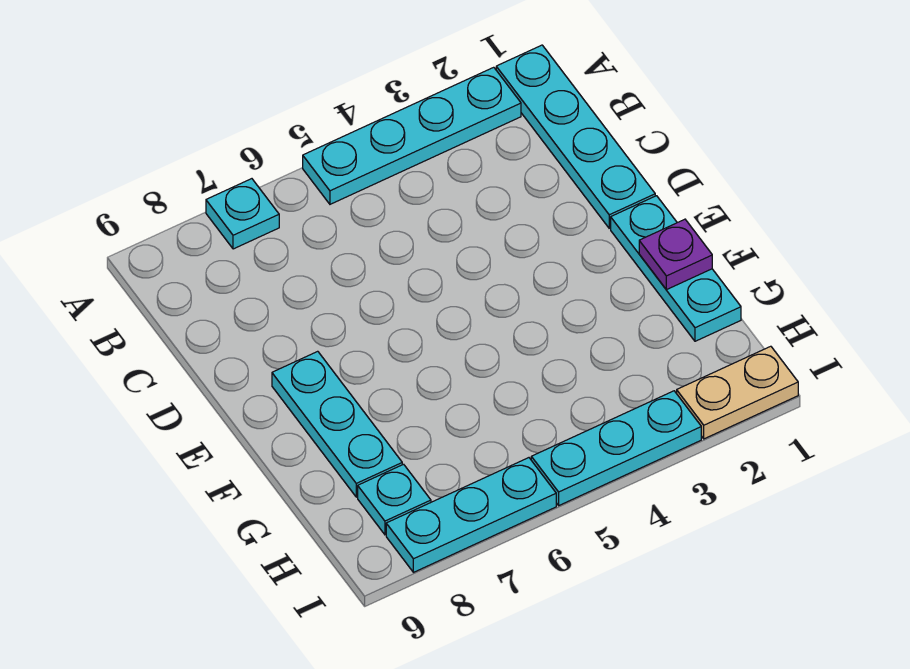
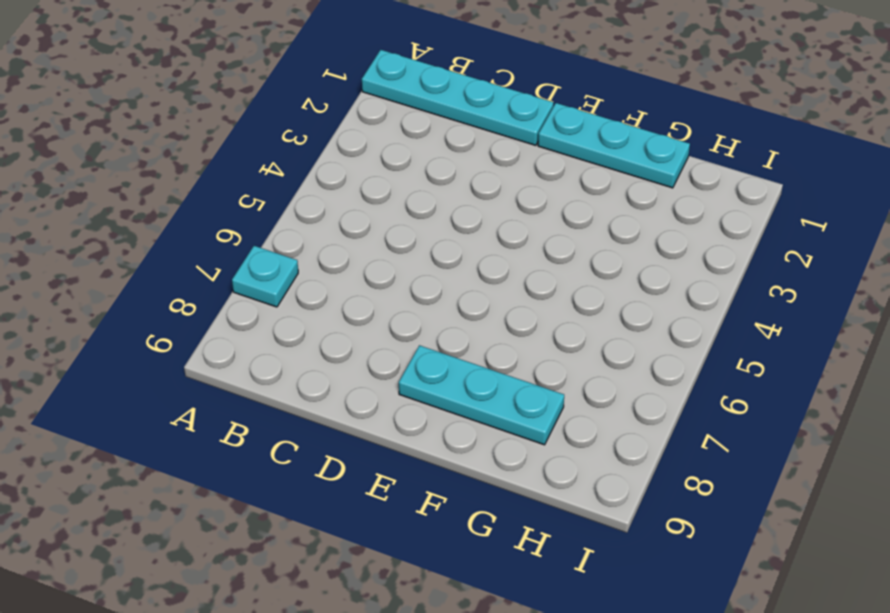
none -> cyan plate A2:A5 level 1
none -> cyan plate H8 level 1

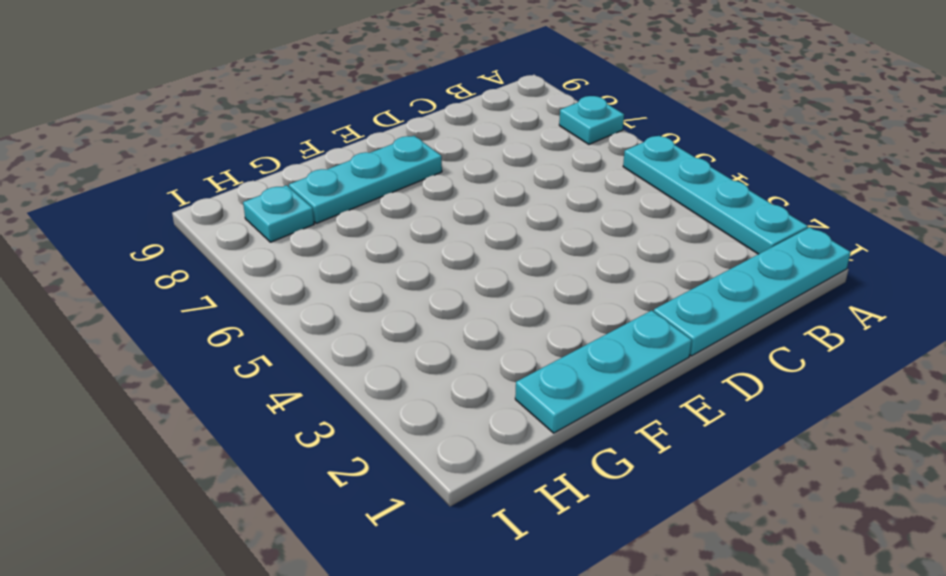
none -> tan plate I1:I2 level 1
none -> cyan plate I3:I5 level 1

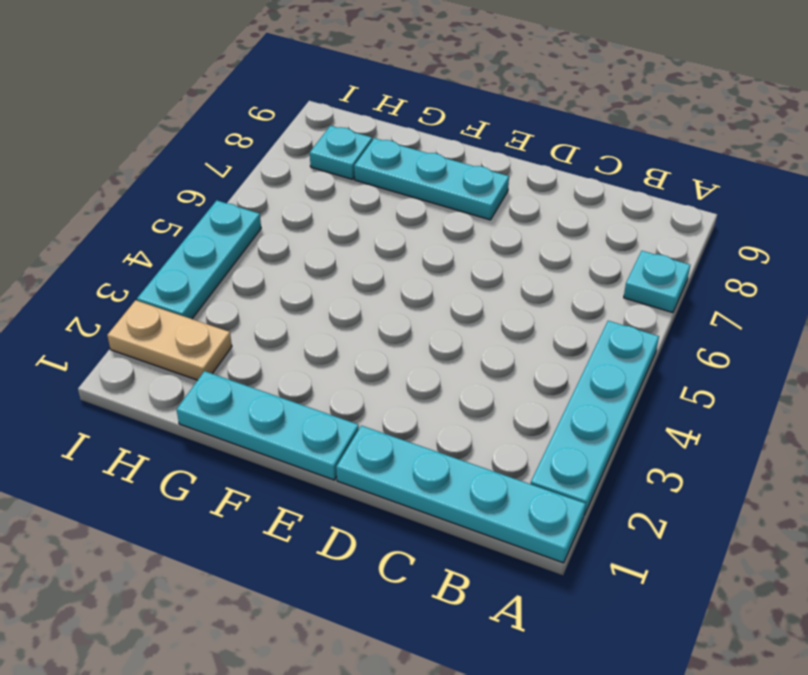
tan plate H2:I2 level 1 -> tan plate I1:I2 level 1
none -> cyan plate I6:I8 level 1
none -> purple plate F1 level 2

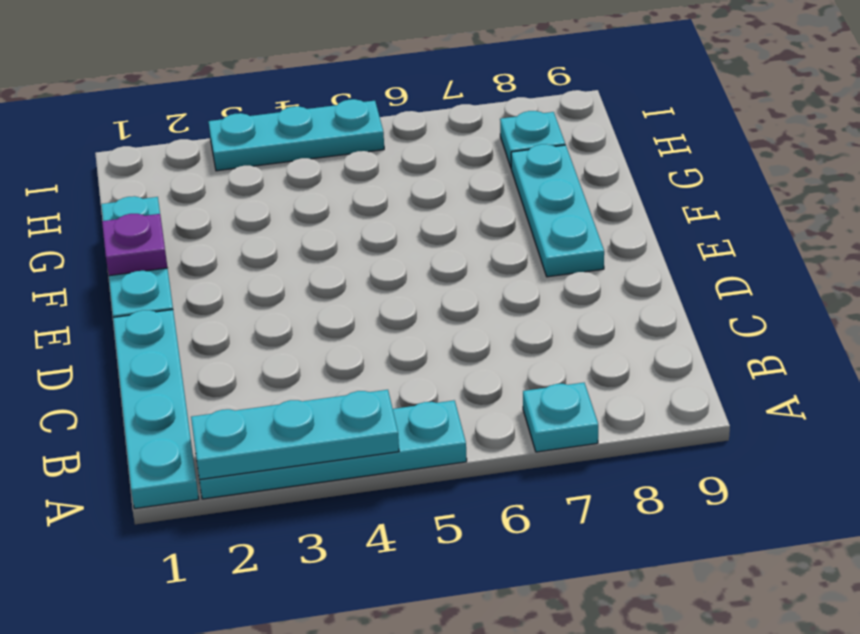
cyan plate A2:A4 level 2 -> cyan plate I6:I8 level 1
none -> tan plate I1:I2 level 1

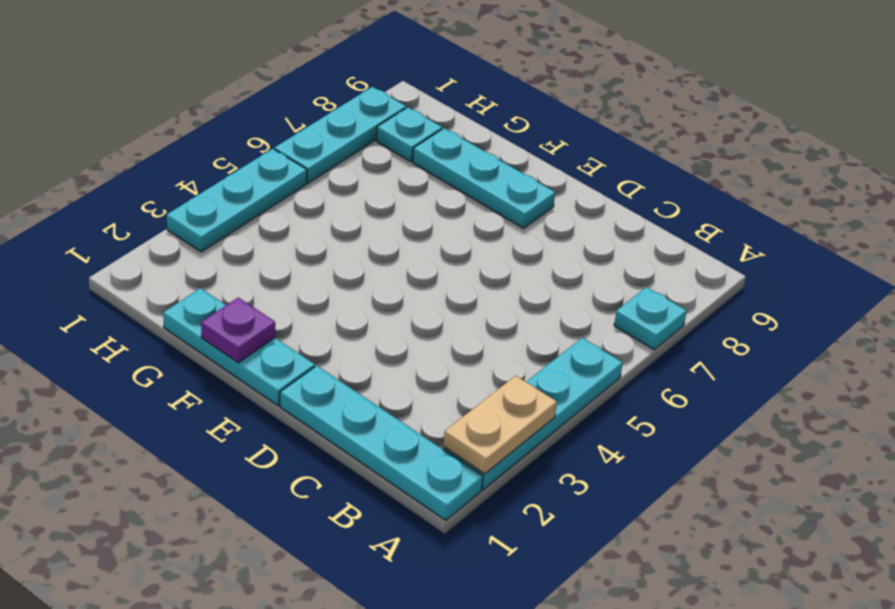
tan plate A2:A3 level 2 -> tan plate I1:I2 level 1

